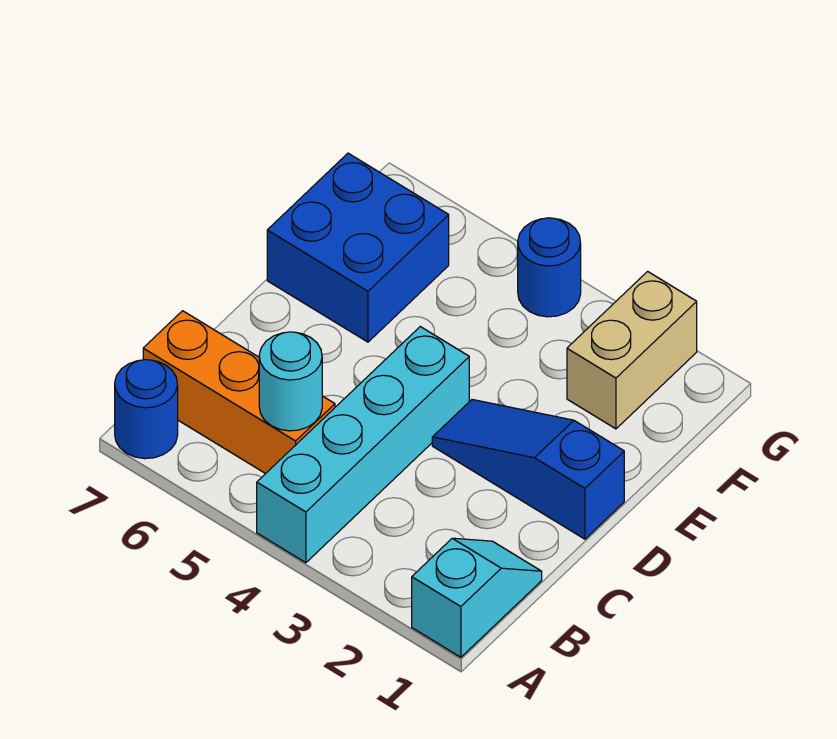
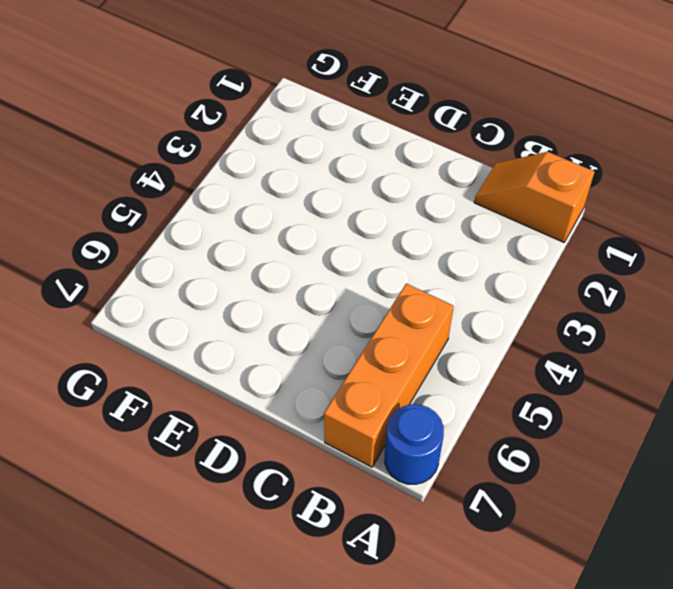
orange slope A1:B1 level 1 top A -> cyan slope A1:B1 level 1 top A
none -> cyan brick A4:D4 level 1
none -> blue slope D1:D3 level 1 top 1

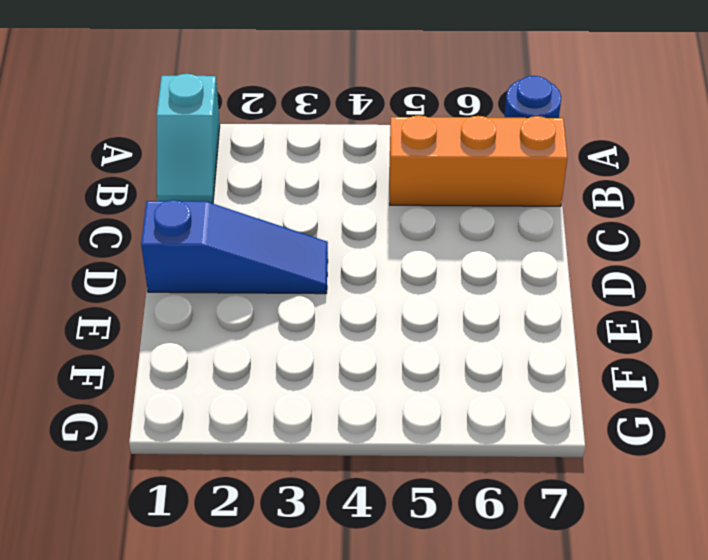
none -> cyan brick A4:D4 level 1
none -> blue brick E6:F7 level 1

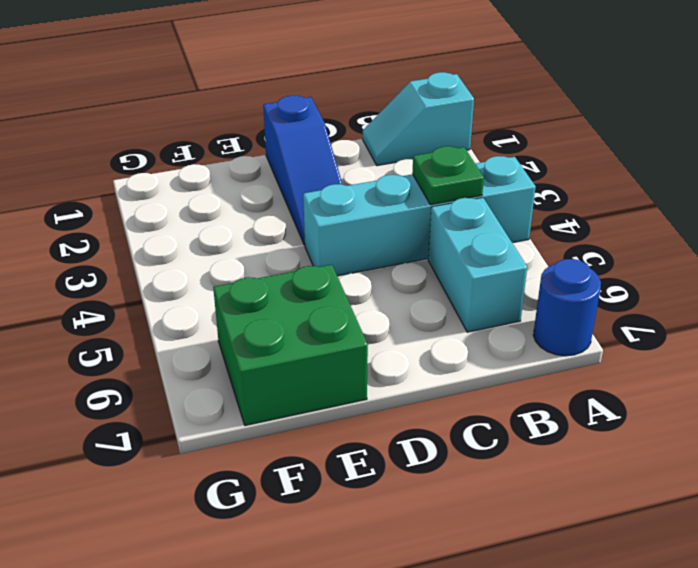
green plate B4 level 2 -> none
cyan brick B5:B6 level 1 -> orange brick B5:B7 level 1
green brick E6:F7 level 1 -> blue brick E6:F7 level 1
none -> tan brick F2:G2 level 1
none -> blue round brick G4 level 1

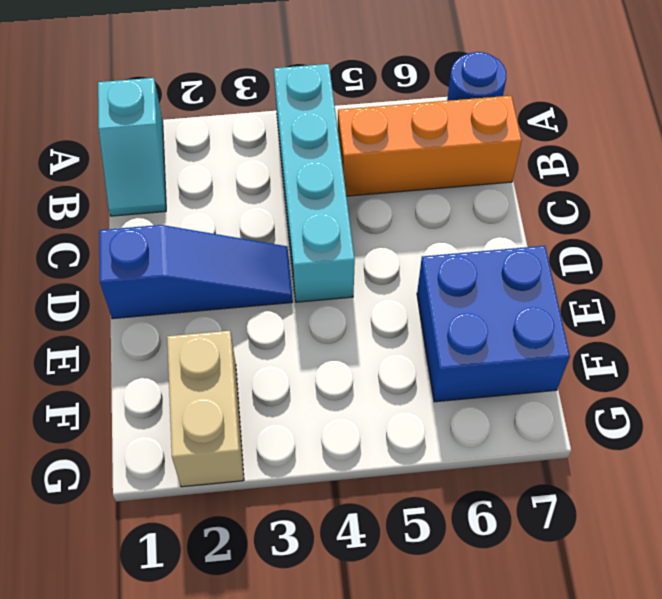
none -> blue round brick G4 level 1
none -> cyan round brick B5 level 2

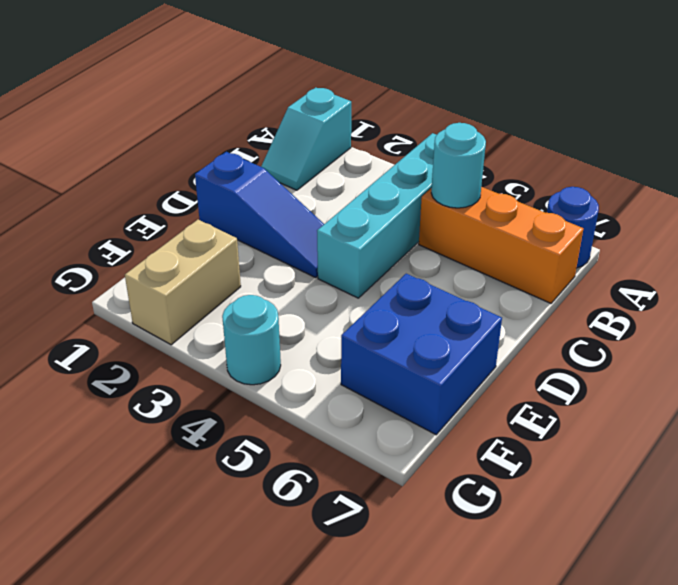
cyan round brick G4 level 1 -> blue round brick G4 level 1

